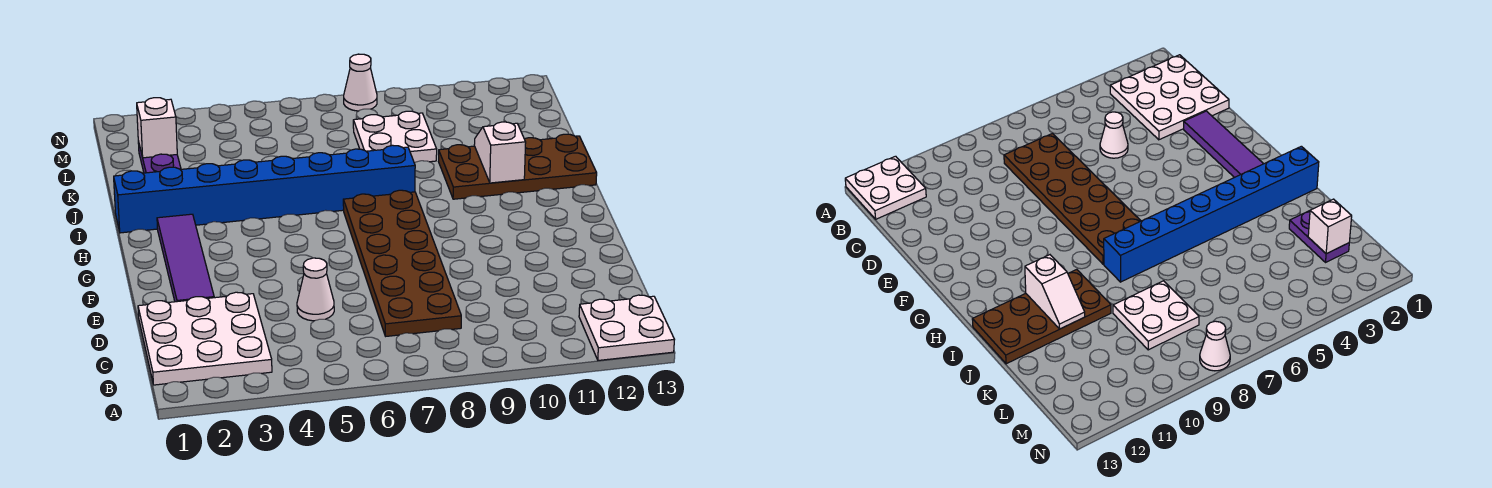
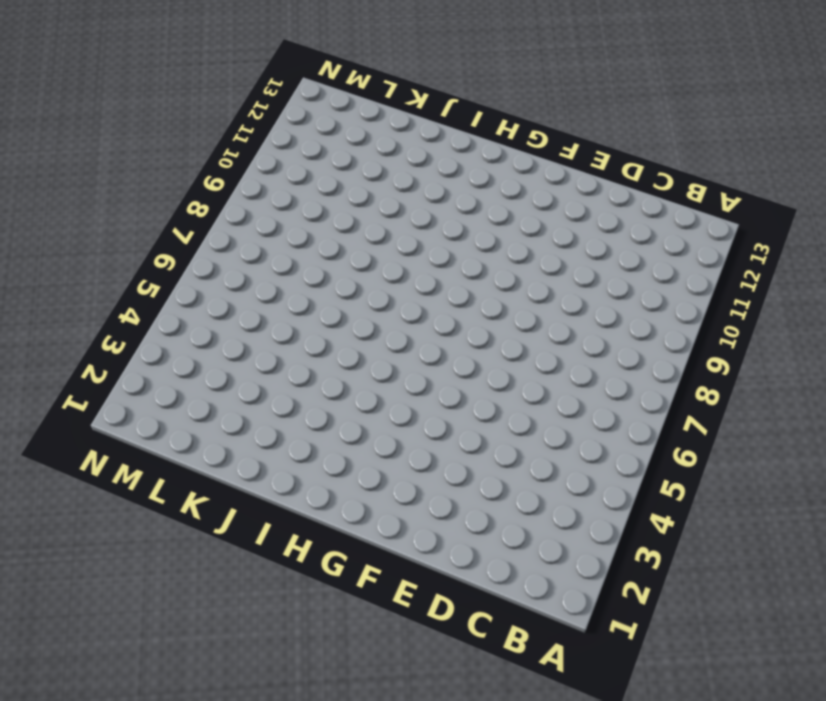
none -> white plate A12:B13 level 1
none -> white plate B1:D3 level 1
none -> brown plate C7:H8 level 1

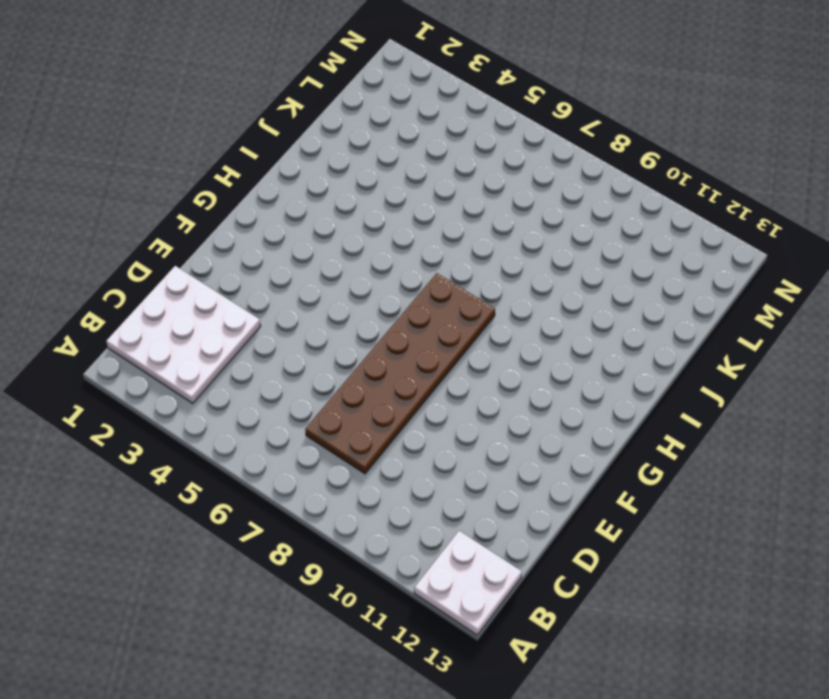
none -> white cone D5 level 1
none -> purple tile E2:H2 level 1
none -> blue brick I1:I8 level 1

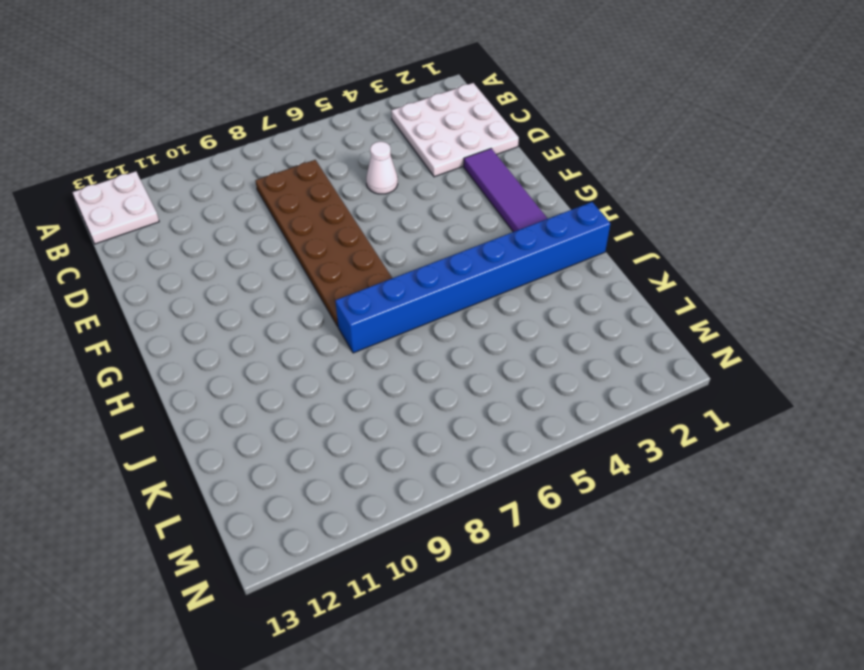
none -> brown plate I10:J13 level 1
none -> purple plate K2:L2 level 1
none -> white plate K8:L9 level 1

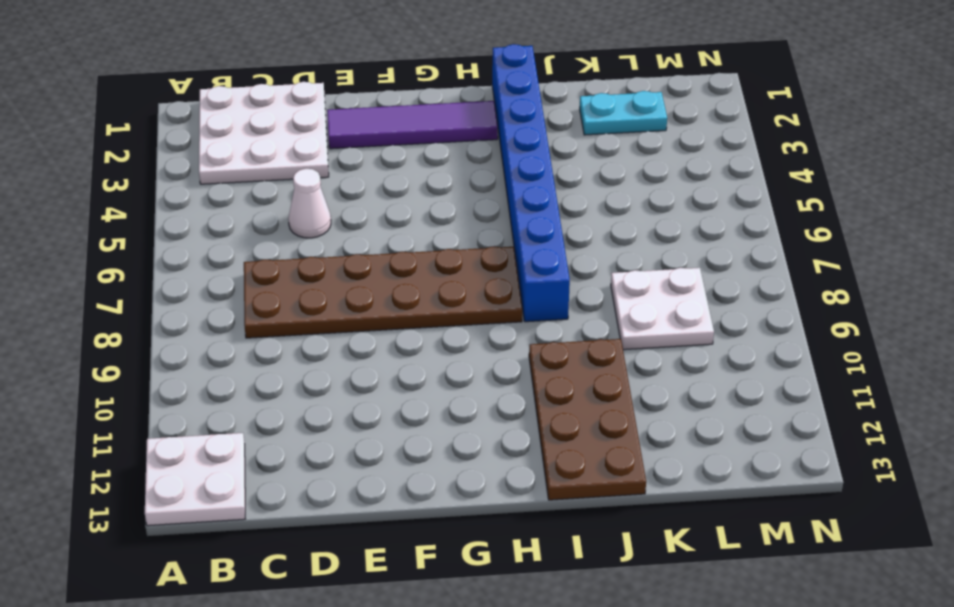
cyan plate K2:L2 level 1 -> purple plate K2:L2 level 1
none -> white cone N8 level 1
none -> white slope I11:J11 level 2 top I
none -> white brick L2 level 2

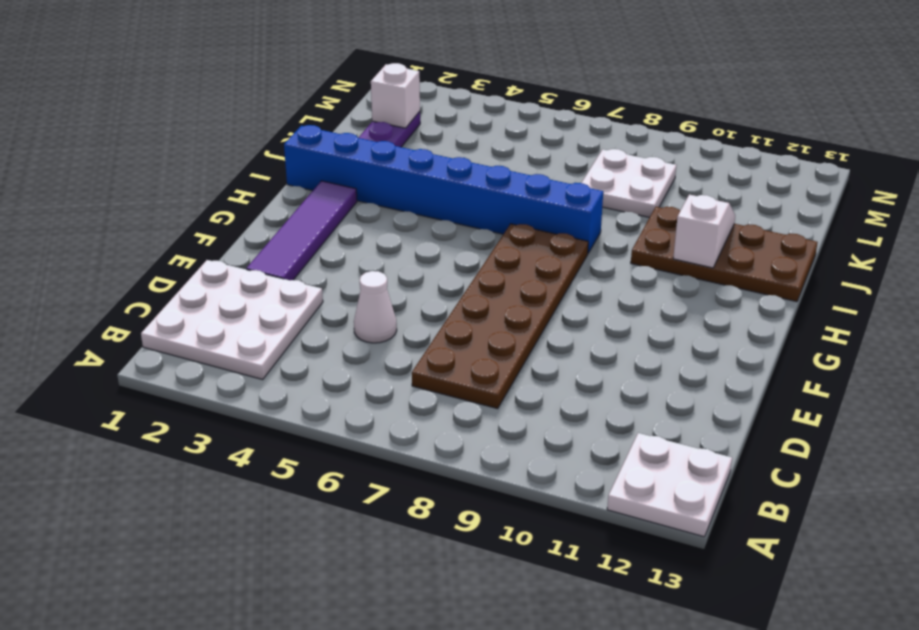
none -> white cone N8 level 1

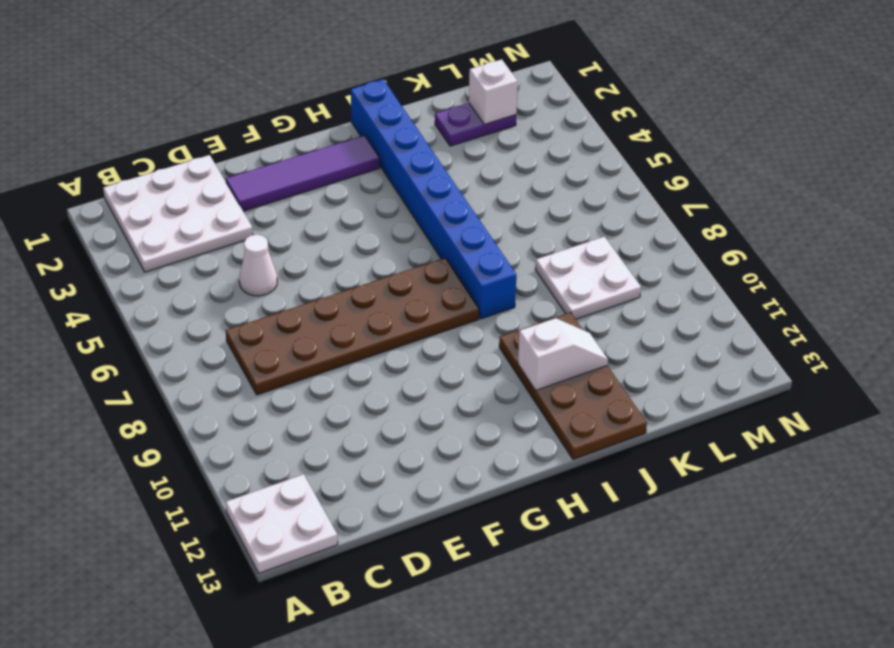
none -> white cone N8 level 1

